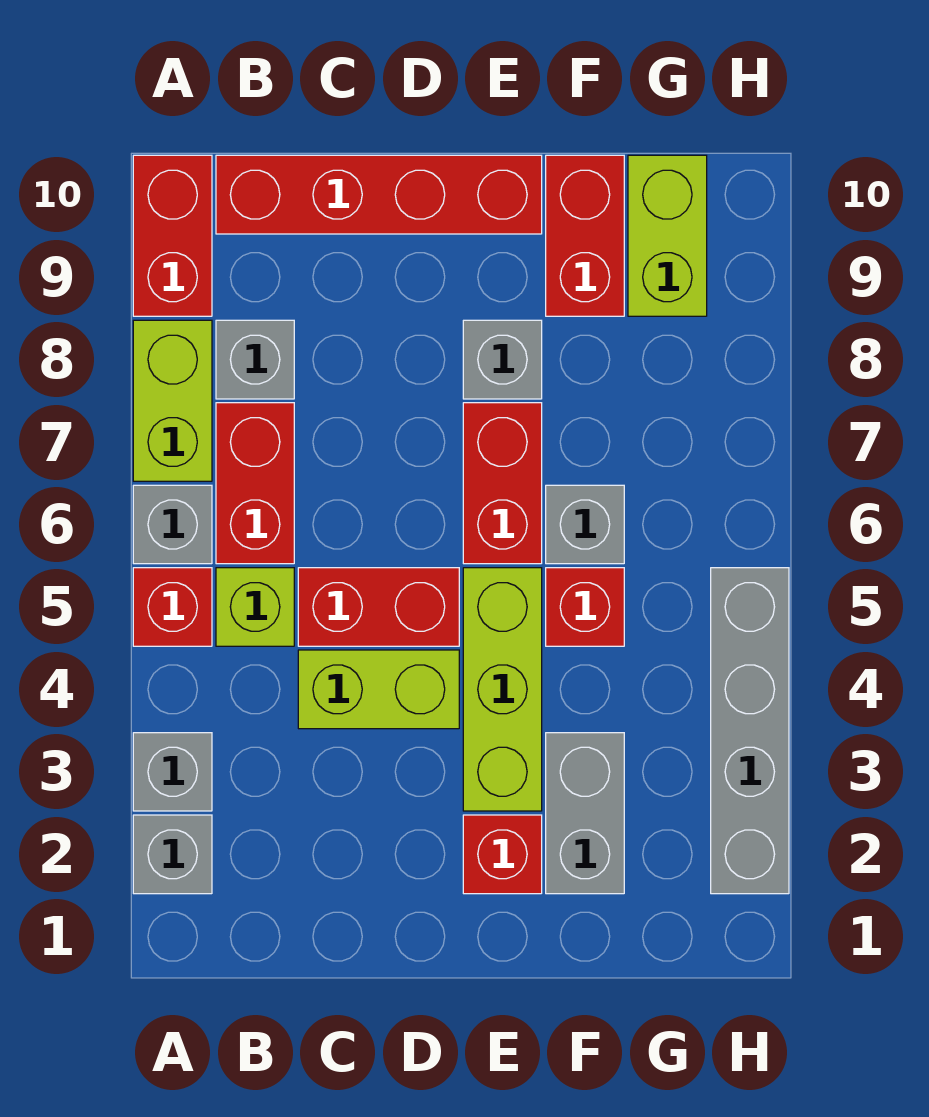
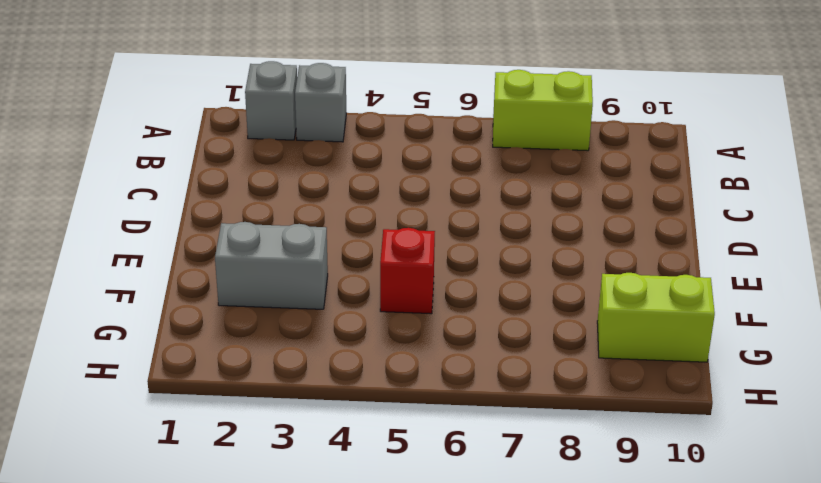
none -> red brick A5 level 1
none -> grey brick A6 level 1
none -> red brick A9:A10 level 1

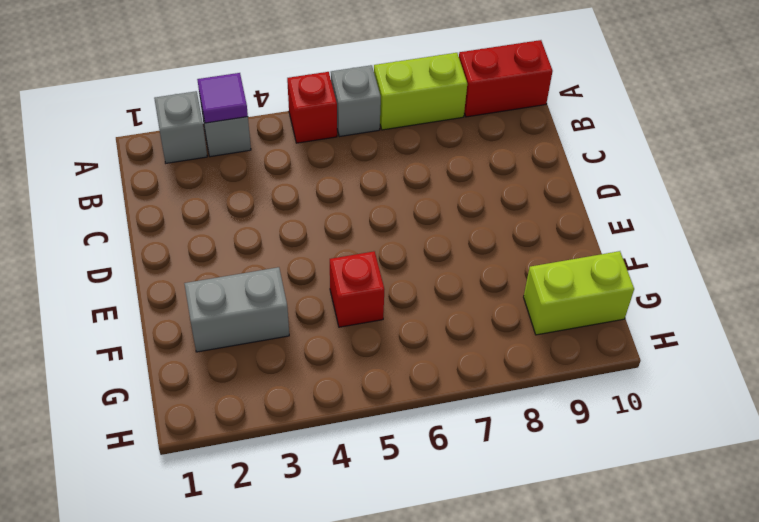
purple tile A3 level 2 -> none
none -> lime brick B5 level 1
none -> red brick B6:B7 level 1
none -> grey brick B8 level 1

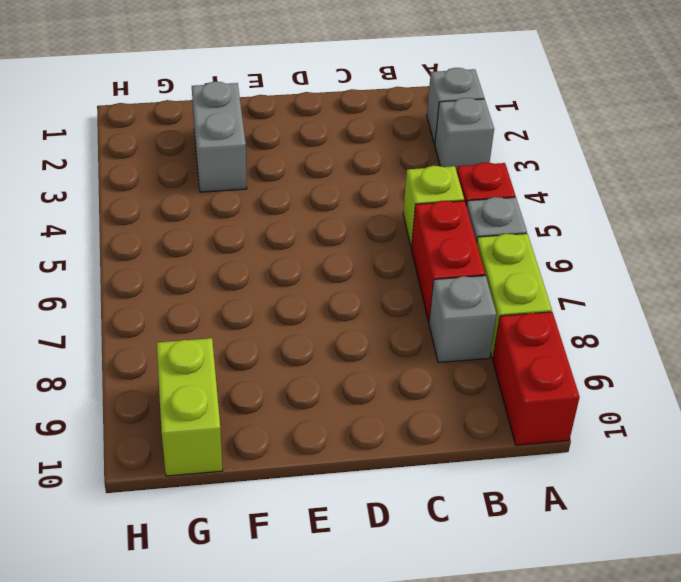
none -> red brick B10:E10 level 1
none -> lime brick C4:D4 level 1
none -> red brick C5:D5 level 1

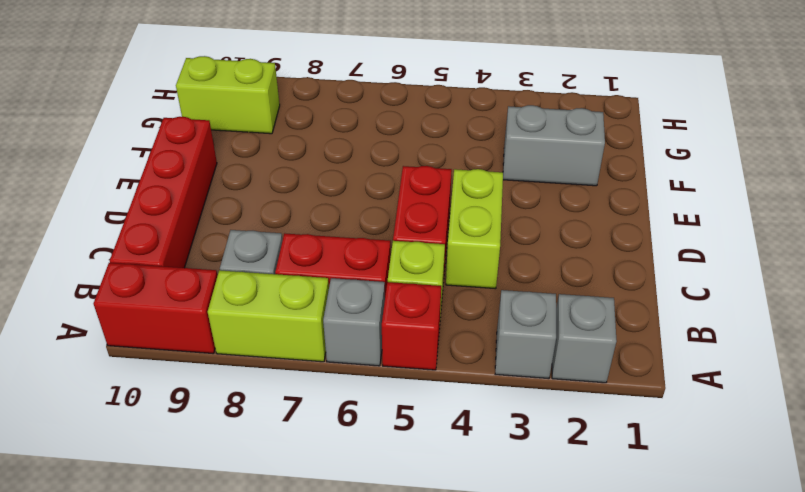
none -> red brick E2 level 1
none -> lime brick E3:E5 level 1
none -> red brick E6:E7 level 1

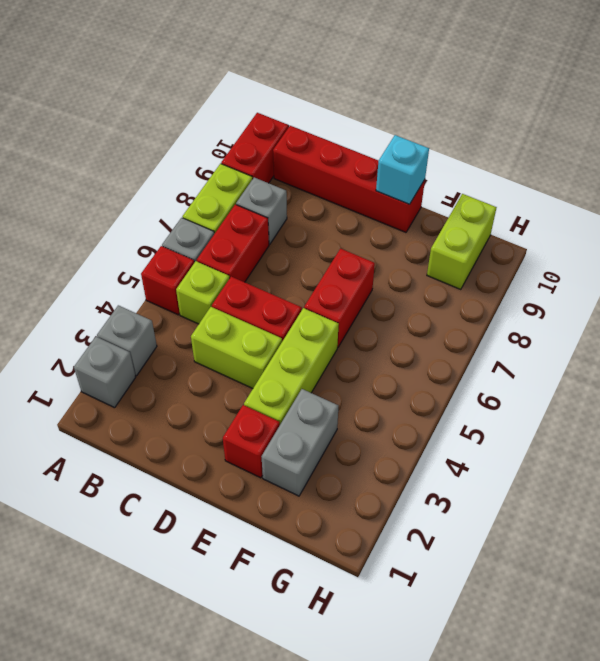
cyan brick E10 level 2 -> none
none -> grey brick E8 level 1
none -> red brick F5 level 1
none -> grey brick F6 level 1

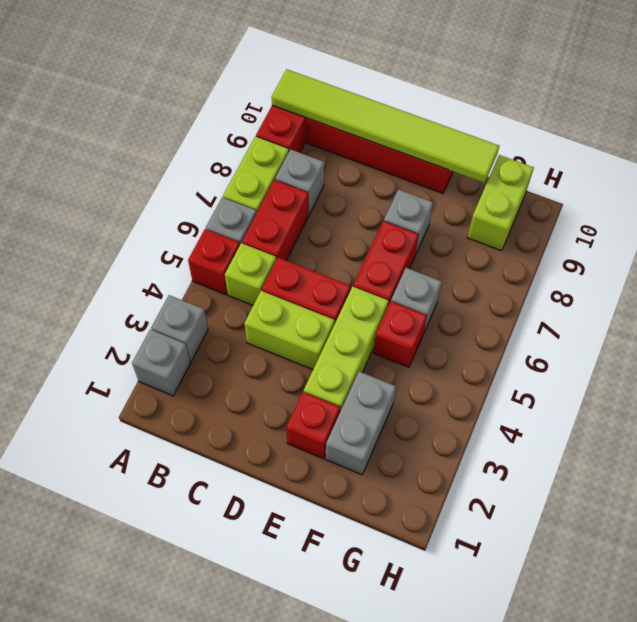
lime tile A10:F10 level 2 -> none
none -> red brick F9:F10 level 1
none -> grey brick H2:H5 level 1

